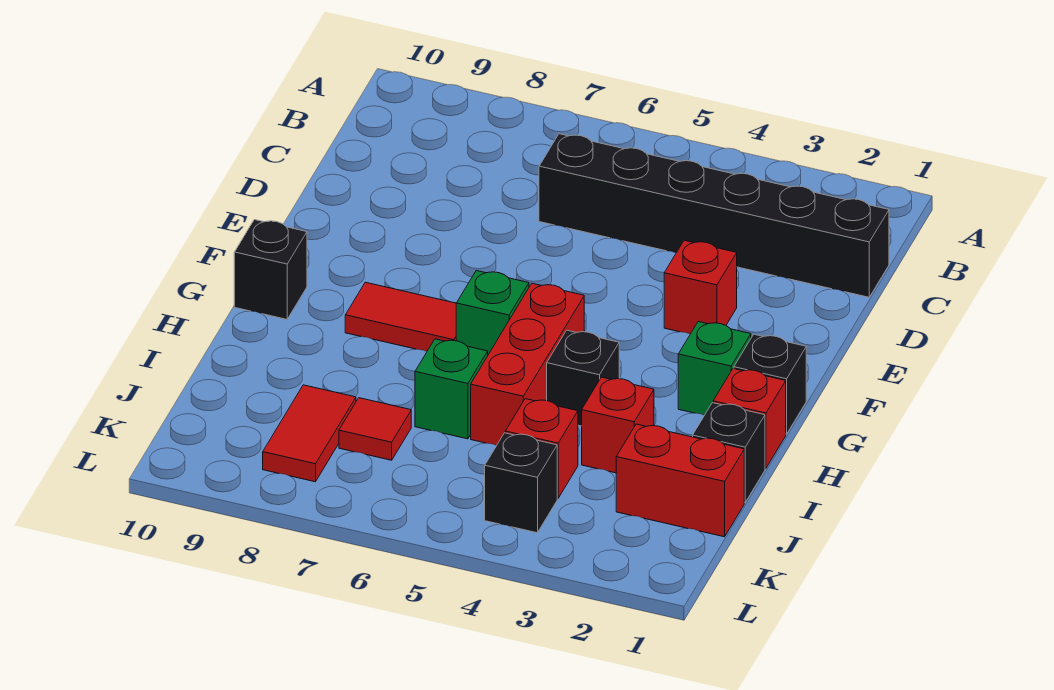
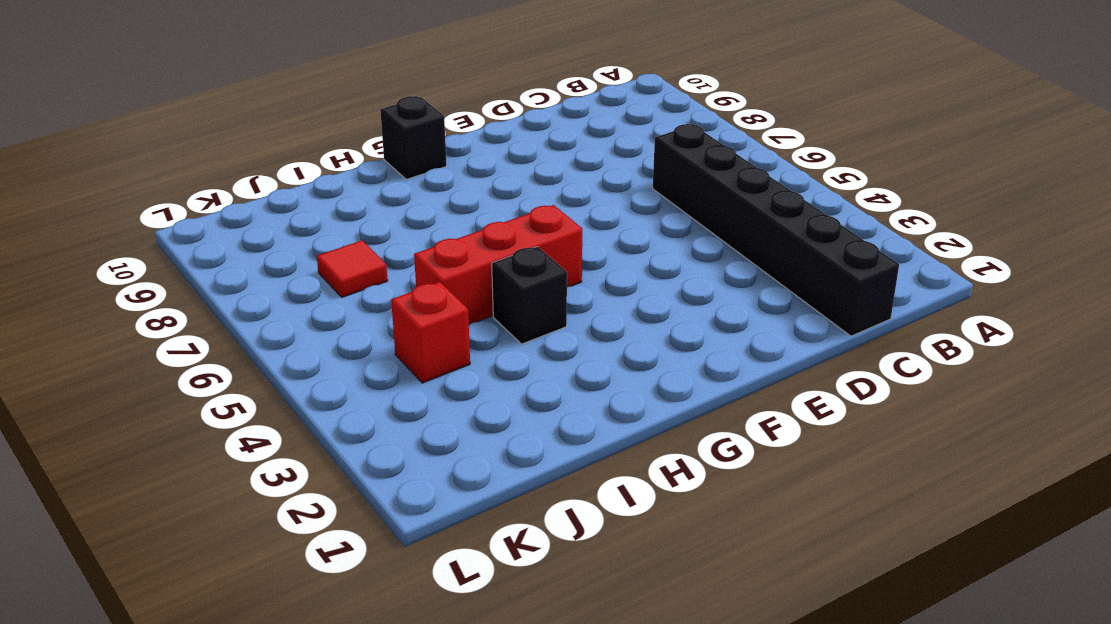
none -> red brick E3 level 1
none -> black brick G1 level 1
none -> green brick G2 level 1

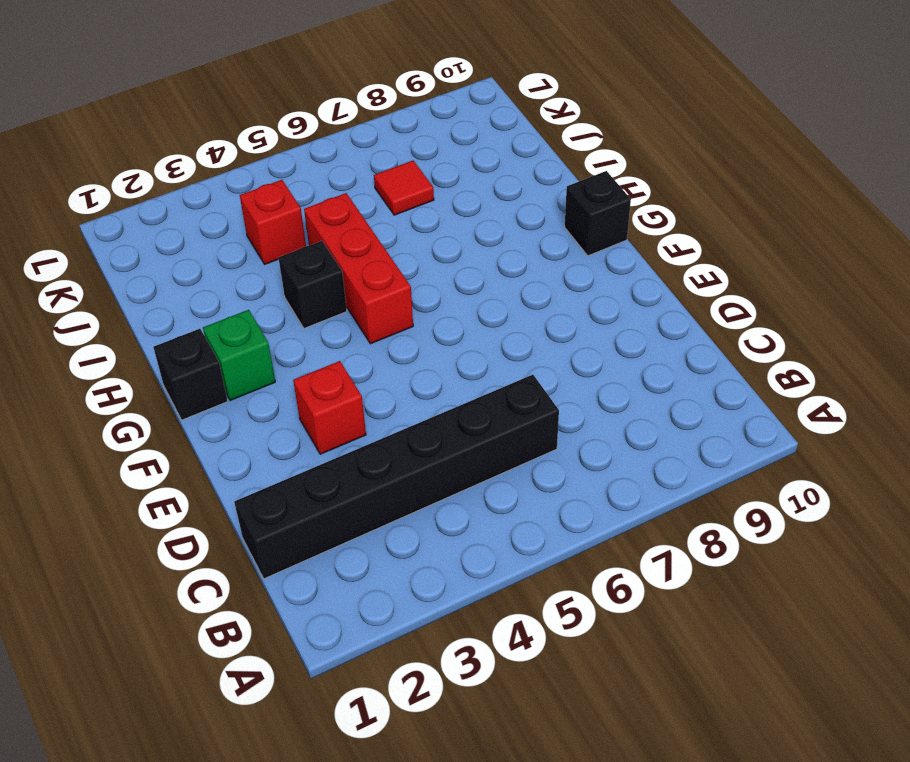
none -> green brick G6 level 1
none -> red tile G7:G8 level 1
none -> red brick H1 level 1

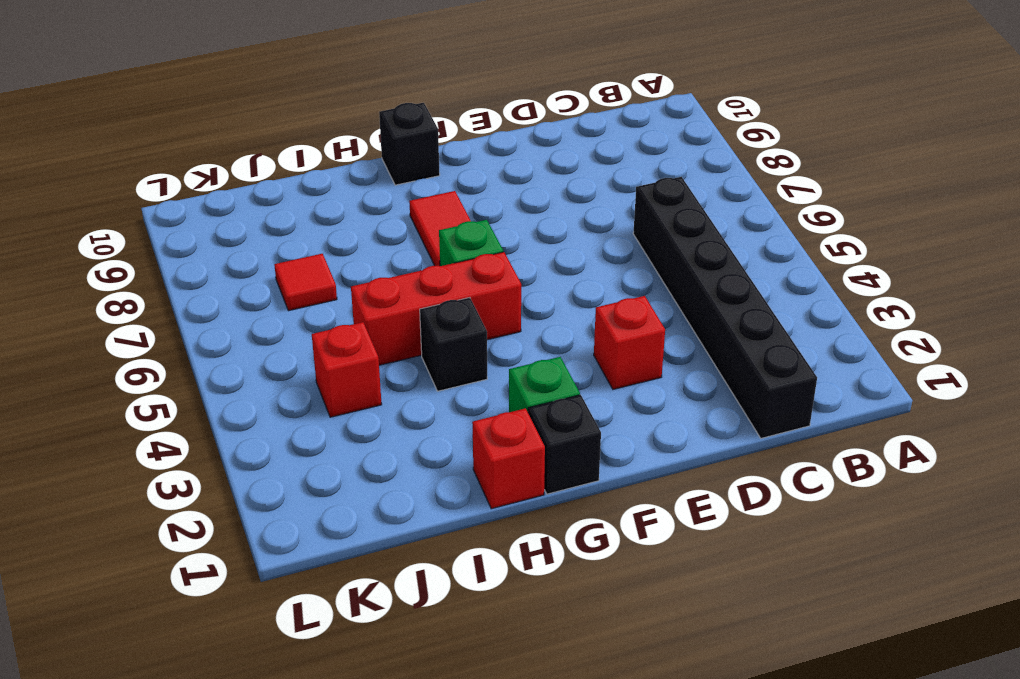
none -> black brick I1 level 1
none -> red brick I3 level 1
none -> green brick I6 level 1

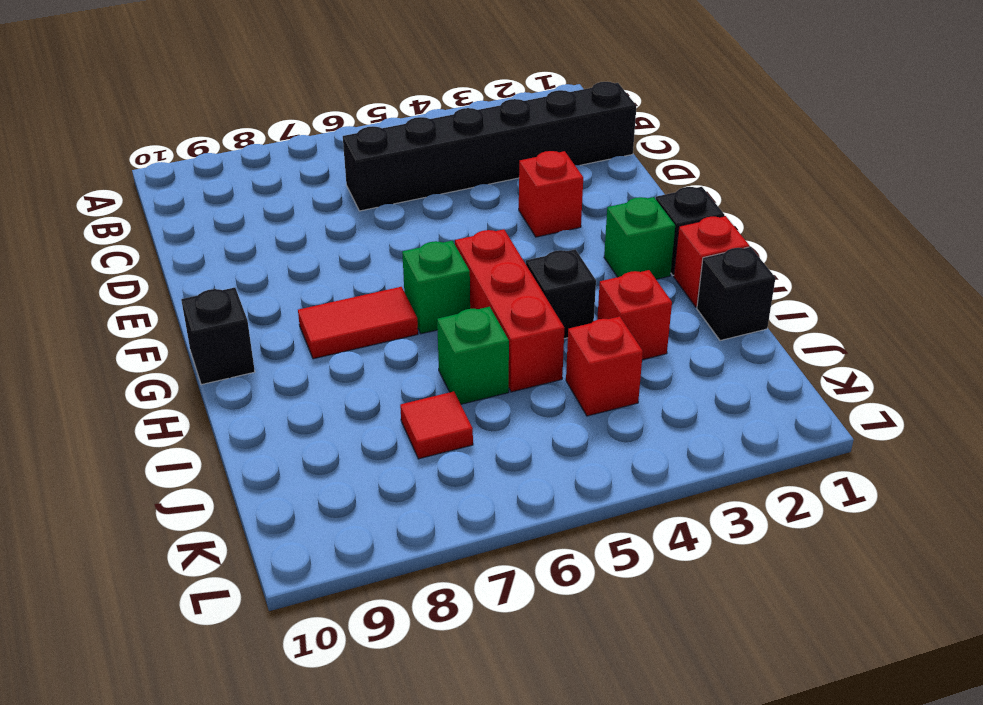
none -> red brick J1:J2 level 1
none -> red tile J8:K8 level 1
none -> black brick K4 level 1

